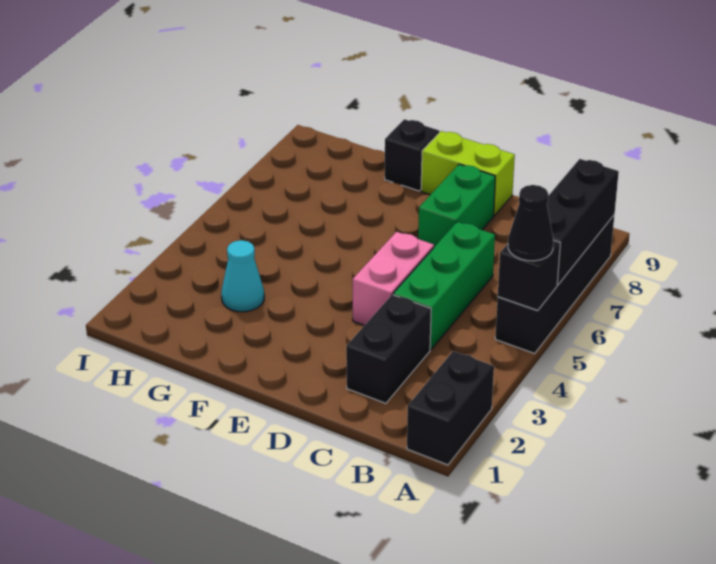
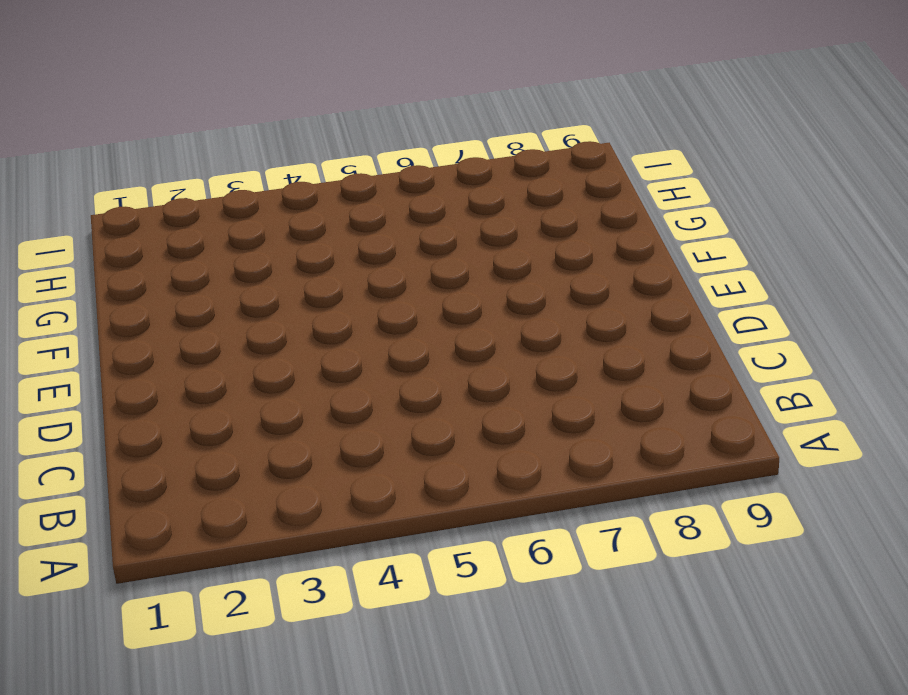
none -> black brick A1:A2 level 1
none -> black brick A5:A8 level 1
none -> black brick C2:C3 level 1

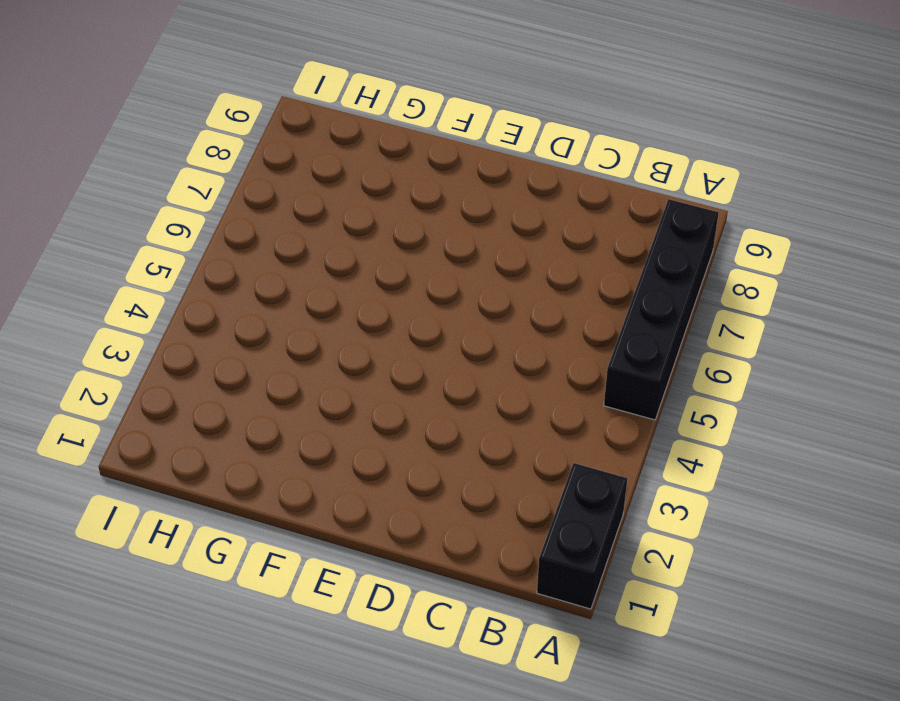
none -> black brick C2:C3 level 1
none -> green brick C4:C6 level 1
none -> pink brick D4:D5 level 1

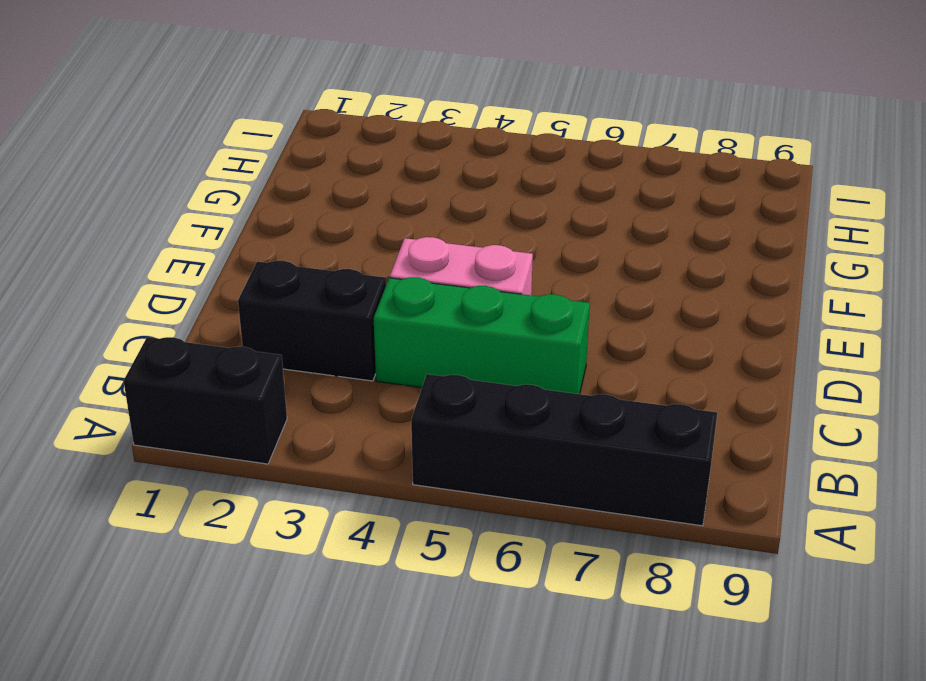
none -> green brick D7:D8 level 1
none -> lime brick D9:E9 level 1
none -> black brick F9 level 1

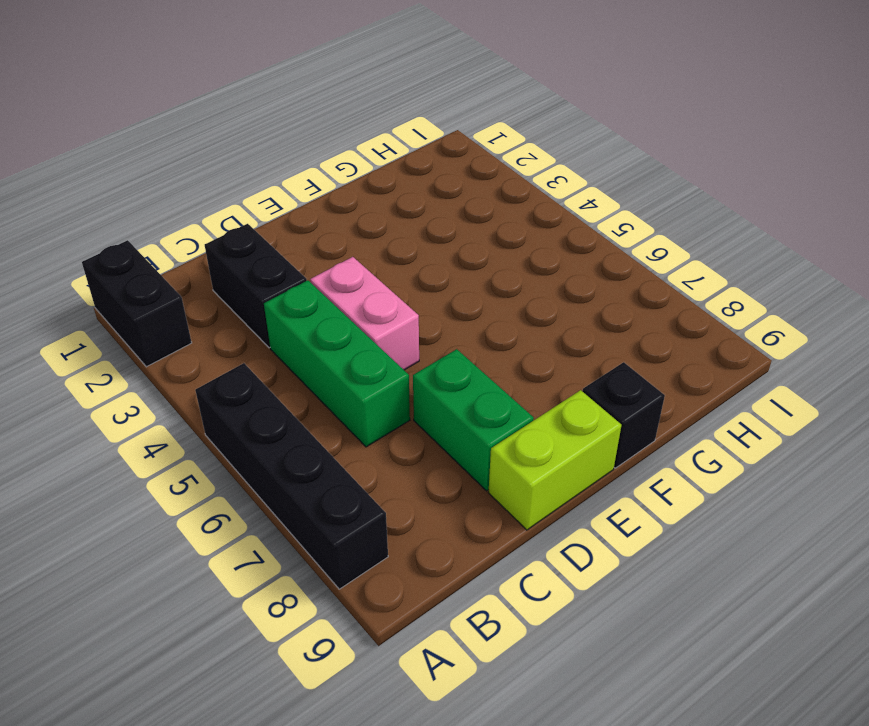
none -> cyan cone G3 level 1
none -> black brick A5 level 2
none -> black brick A6:A8 level 2

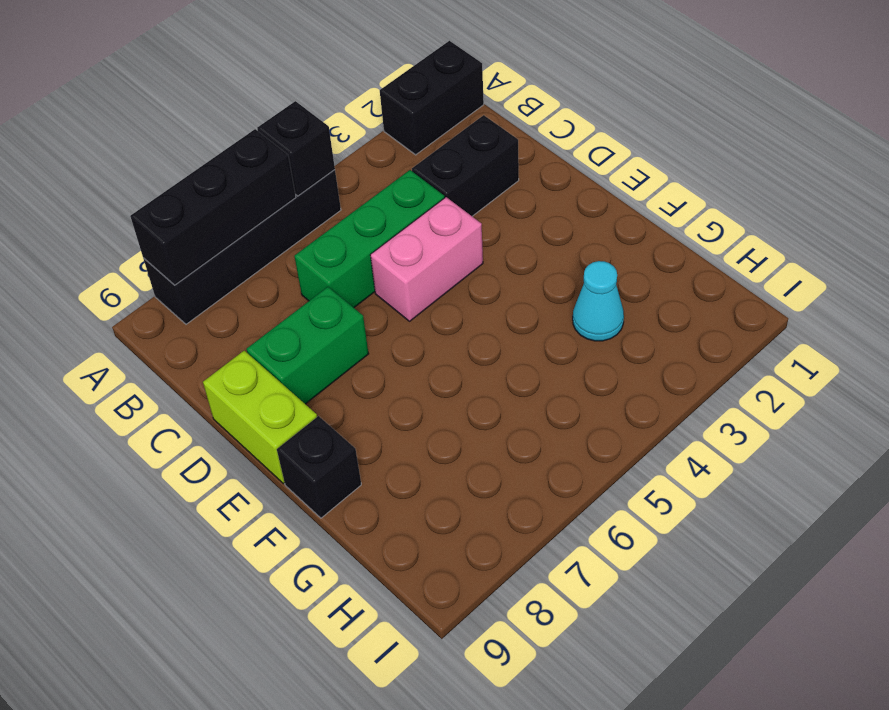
none -> black cone A5 level 3

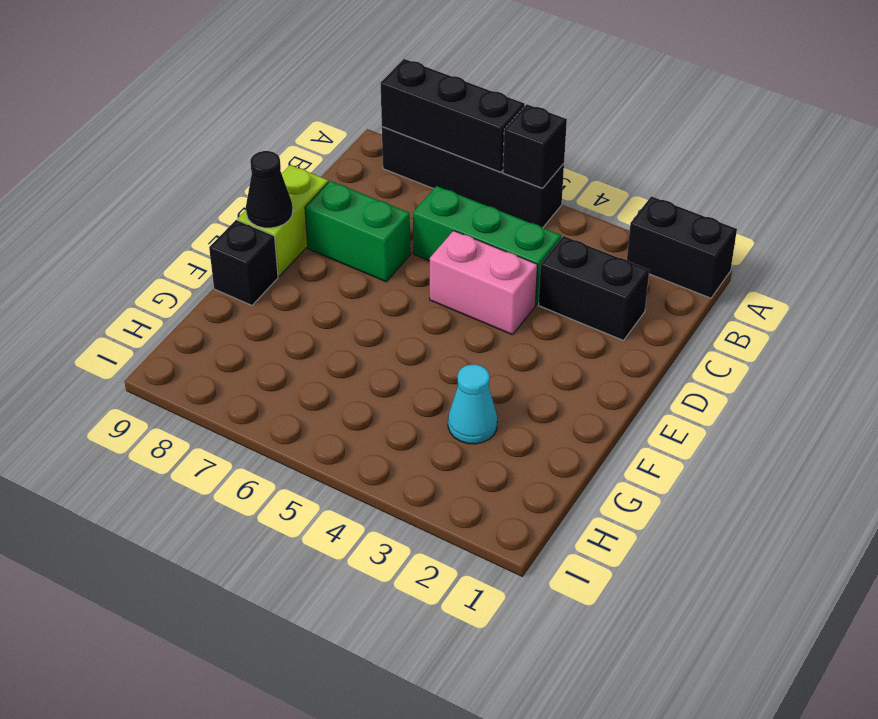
black cone E9 level 2 -> black cone A5 level 3

